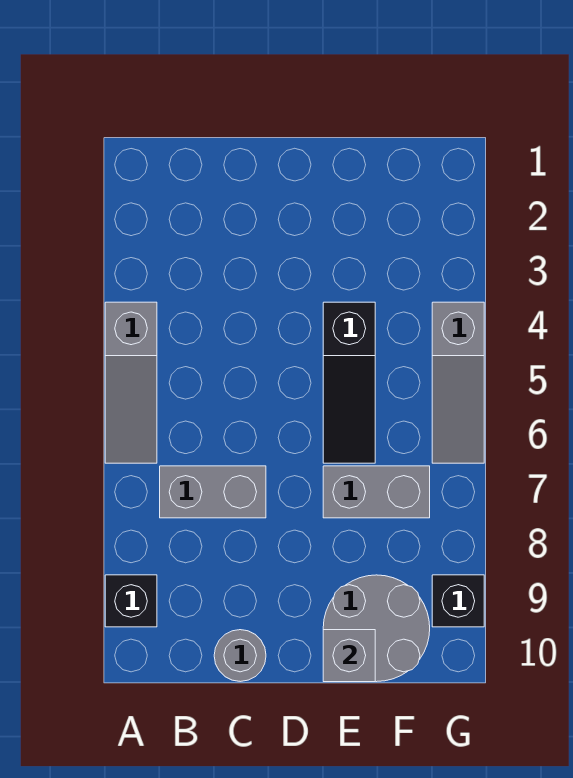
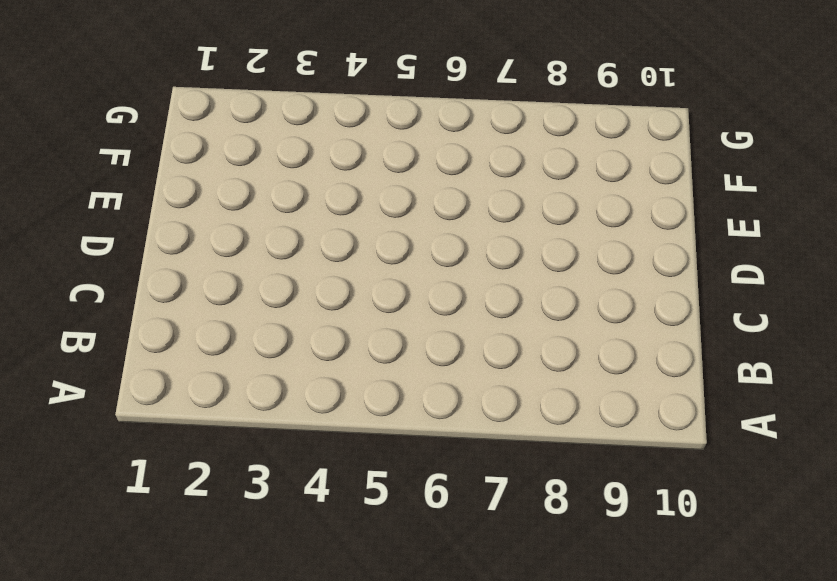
none -> grey slope A4:A6 level 1 top 4
none -> black brick A9 level 1

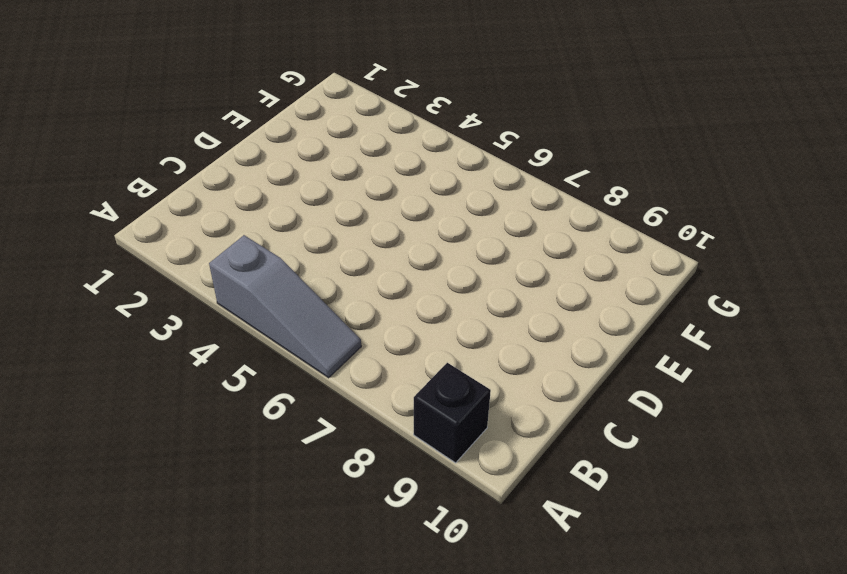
none -> grey brick B7:C7 level 1
none -> grey round brick C10 level 1

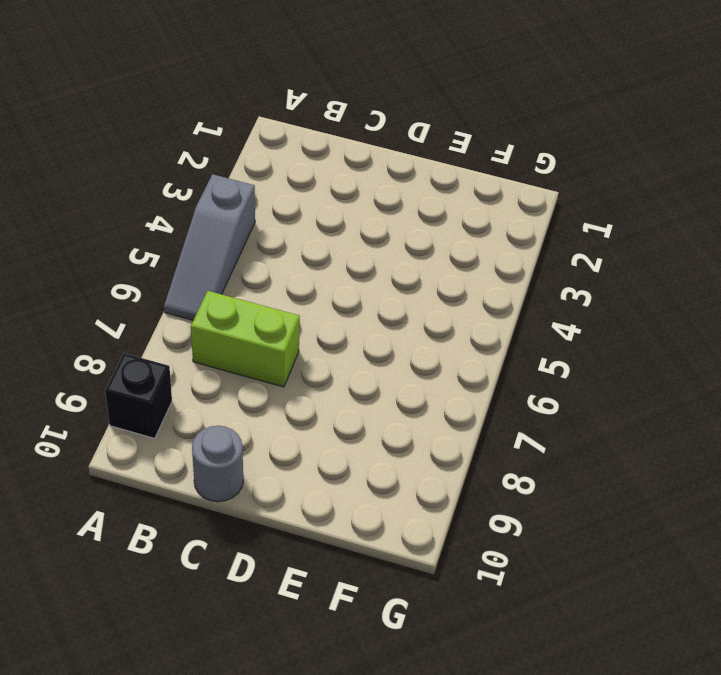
lime brick B7:C7 level 1 -> grey brick B7:C7 level 1
none -> black slope E4:E6 level 1 top 4
none -> grey brick E7:F7 level 1

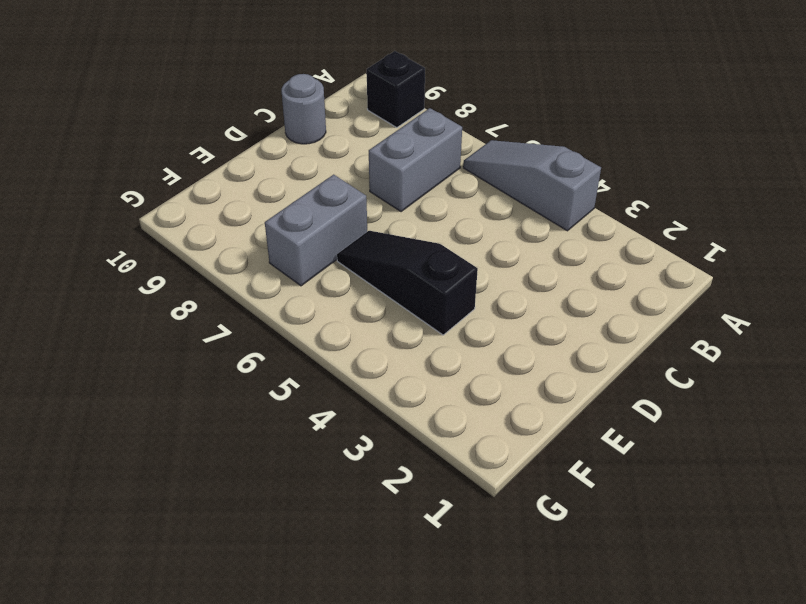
none -> grey round brick E9:F10 level 1
none -> grey slope G4:G6 level 1 top 4

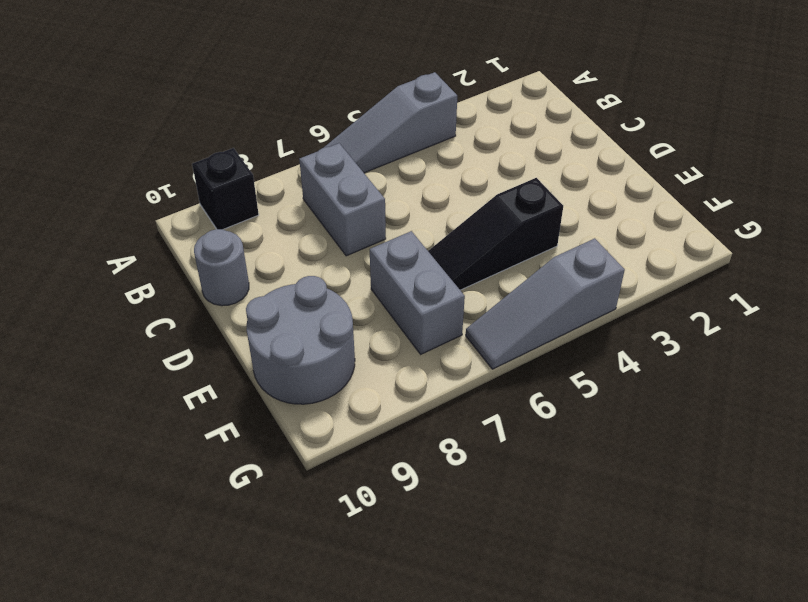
none -> black brick G9 level 1
none -> grey brick E10 level 2

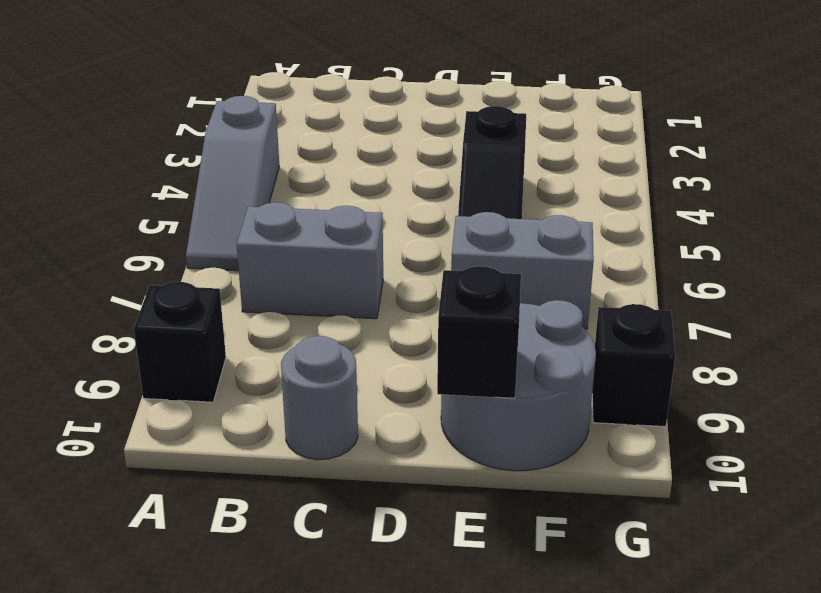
black brick E10 level 2 -> grey brick E10 level 2
none -> grey slope G4:G6 level 1 top 4

